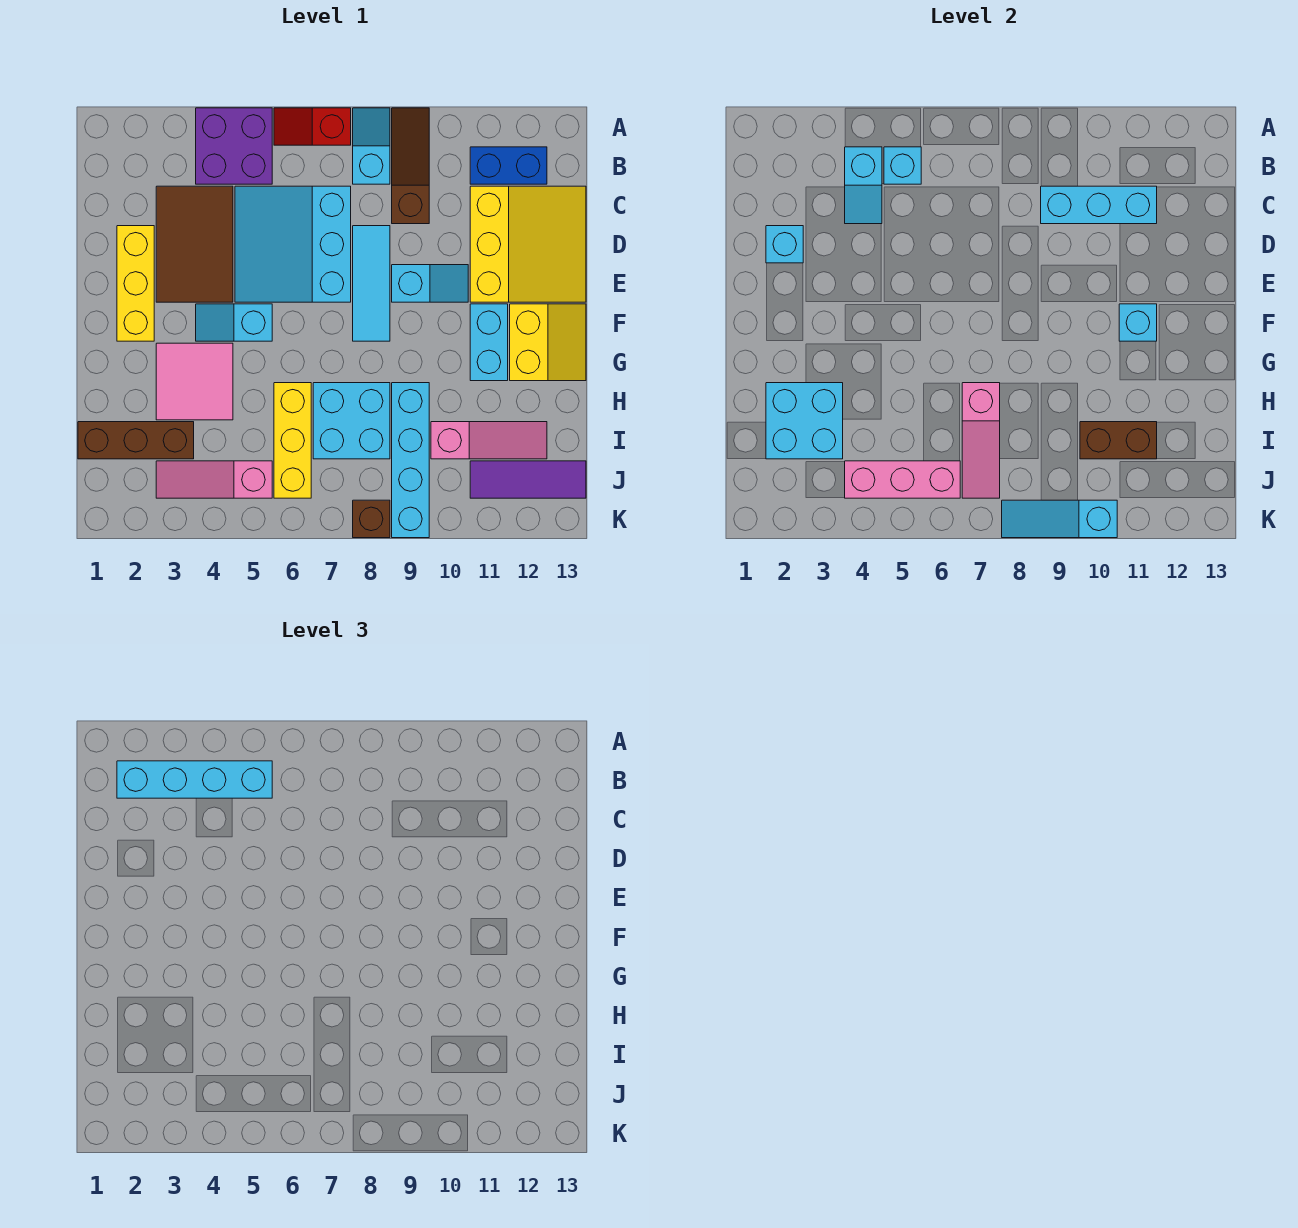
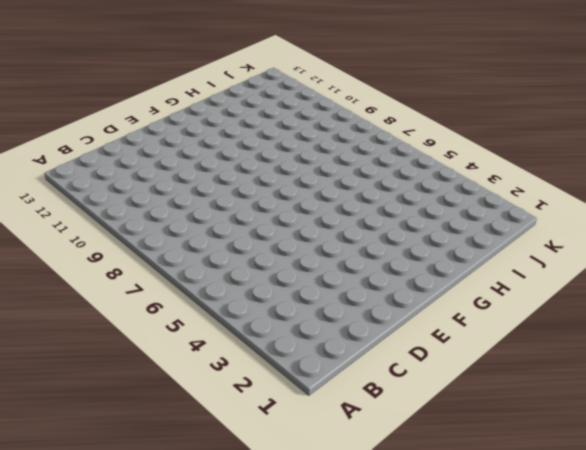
none -> purple brick A4:B5 level 1
none -> red slope A6:A7 level 1 top 7
none -> cyan slope A8:B8 level 1 top B
none -> brown slope A9:C9 level 1 top C

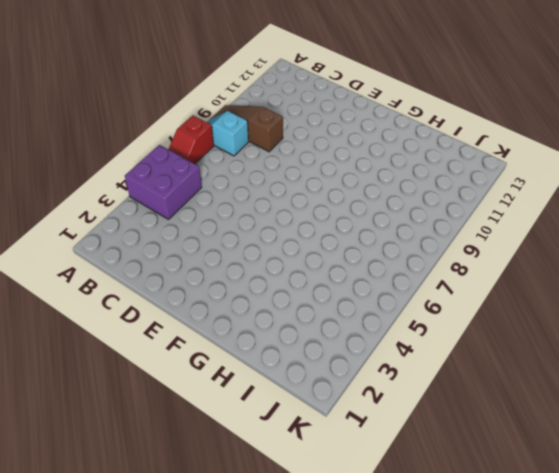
none -> blue brick B11:B12 level 1
none -> brown tile C3:E4 level 1
none -> cyan slope C5:E7 level 1 top 7
none -> yellow slope C11:E13 level 1 top 11

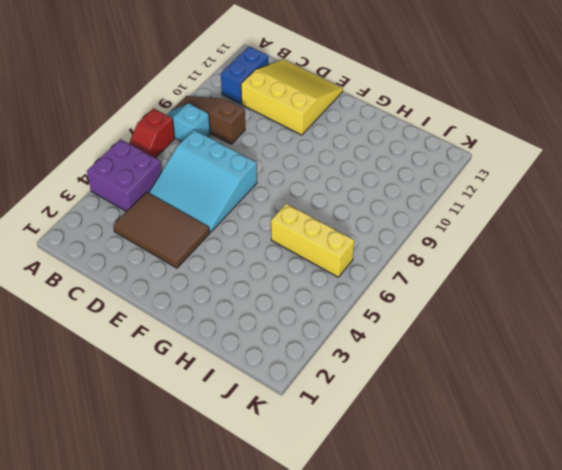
none -> yellow brick D2:F2 level 1
none -> cyan tile D8:F8 level 1
none -> cyan slope E9:E10 level 1 top 9
none -> cyan slope F4:F5 level 1 top 5

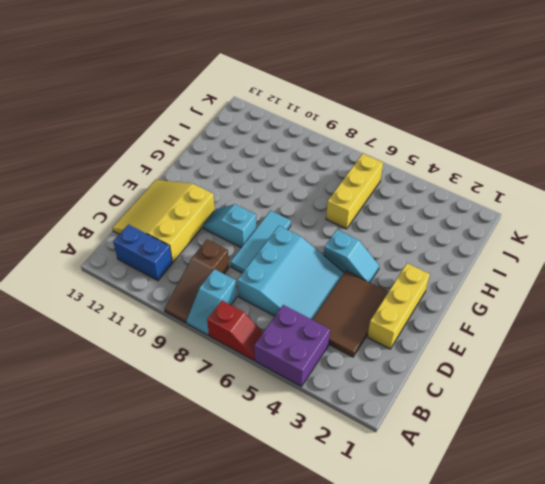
none -> cyan brick F11:G11 level 1
none -> yellow slope F12:G13 level 1 top 12
none -> pink tile G3:H4 level 1
none -> cyan brick H7:I8 level 1

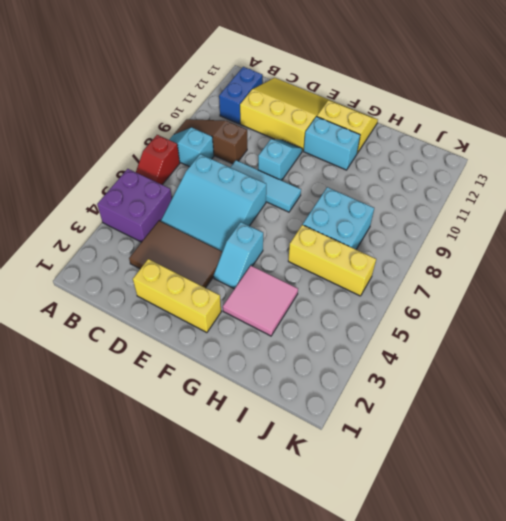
none -> cyan brick H9:K9 level 1
none -> brown brick I1:I3 level 1
none -> pink slope I10:I12 level 1 top 10
none -> pink slope J3:J5 level 1 top 5

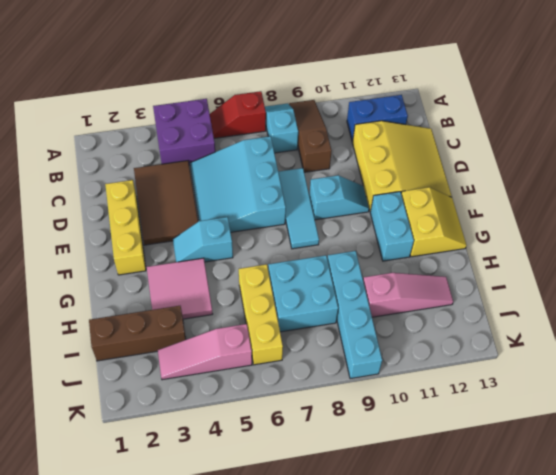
none -> purple tile J11:J13 level 1
none -> brown brick K8 level 1
none -> cyan slope B4:C4 level 2 top B
none -> cyan brick B5 level 2

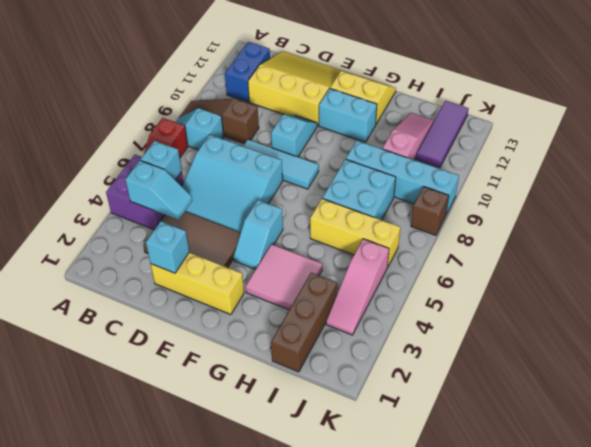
none -> cyan brick C9:C11 level 2
none -> cyan brick F11 level 2
none -> cyan brick H2:I3 level 2
none -> pink slope H7:J7 level 2 top H

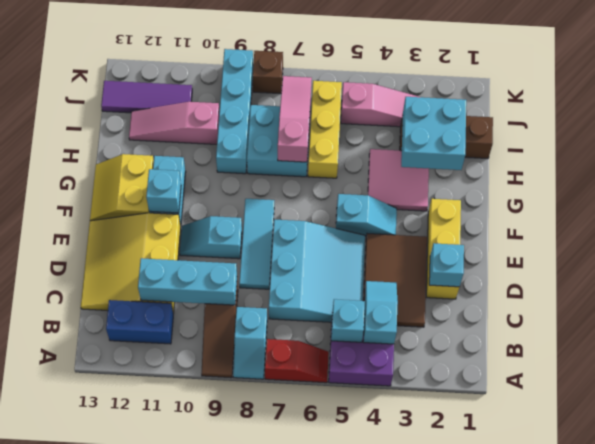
none -> brown brick I10:I11 level 2
none -> pink brick J4:J6 level 2
none -> cyan slope K8:K10 level 2 top 10
none -> cyan brick B2:B5 level 3

